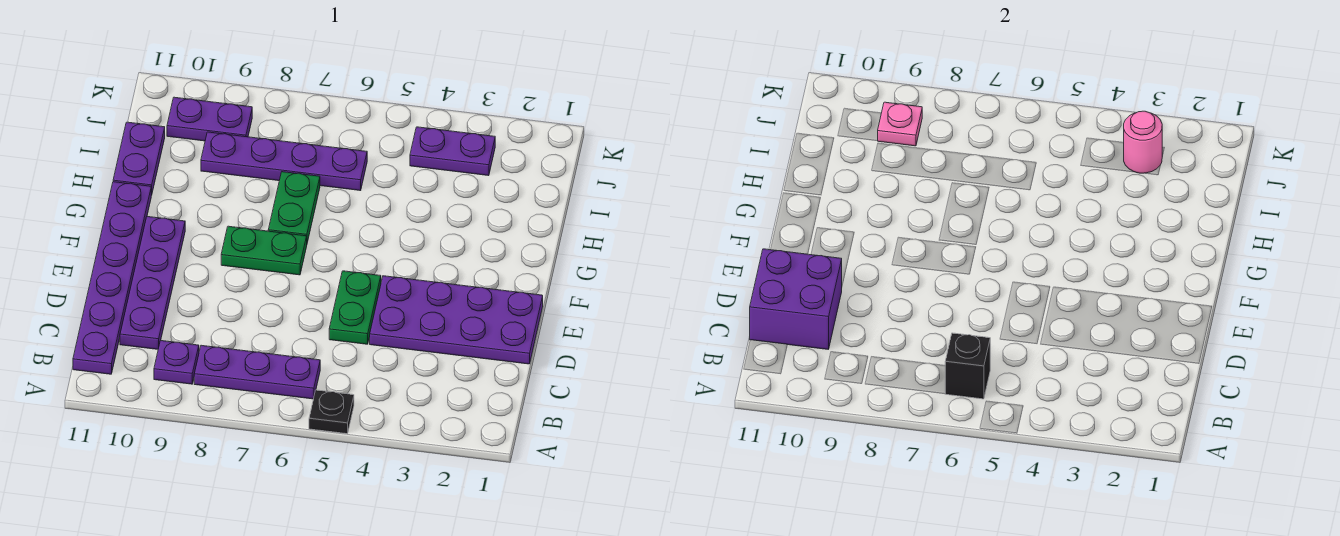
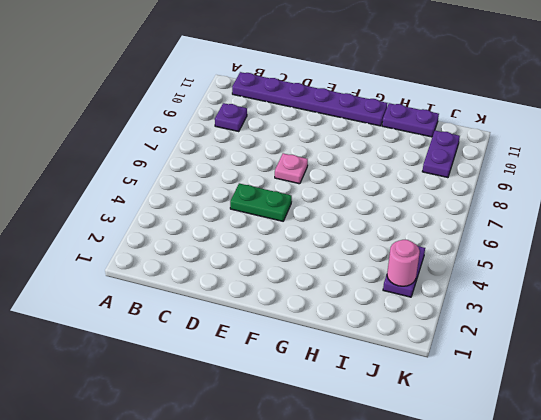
pink plate E7 level 1 -> pink plate J9 level 2
none -> black plate A5 level 1
none -> purple plate B6:B8 level 1
none -> purple plate C10:F10 level 1

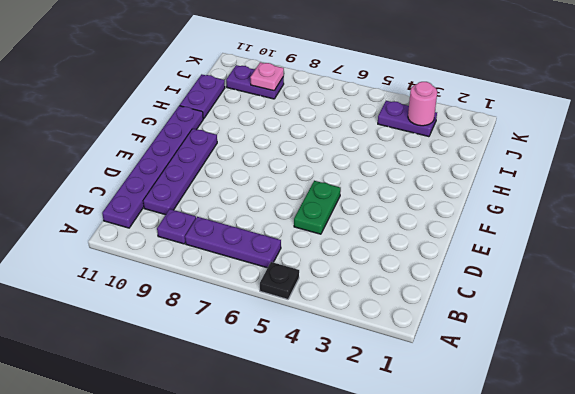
none -> purple plate D1:E4 level 1
none -> green plate F7:F8 level 1
none -> green plate G7:H7 level 1

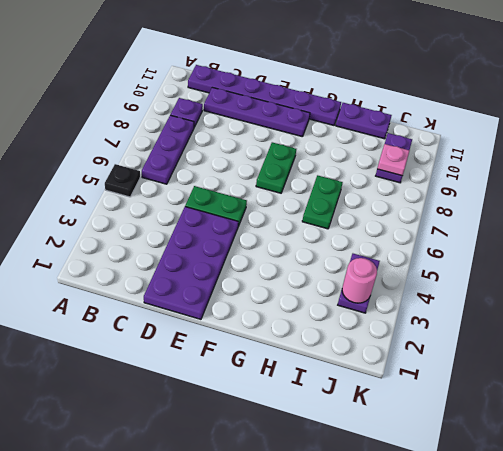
green plate H6:H7 level 1 -> green plate G7:H7 level 1
none -> purple plate I6:I9 level 1
none -> black brick B6 level 2
none -> purple brick C10:D11 level 2

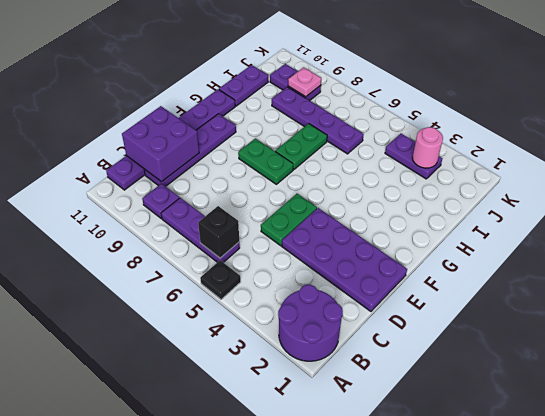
purple round brick A1:B2 level 1 -> none

